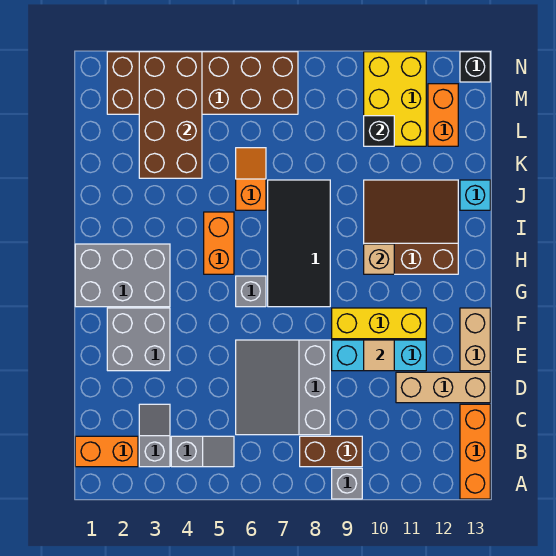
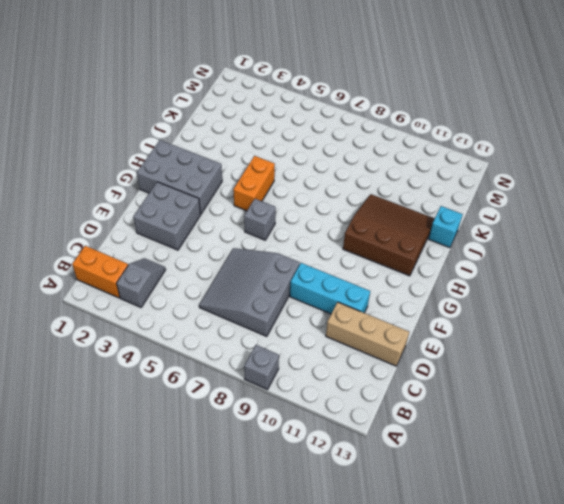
none -> orange brick A13:C13 level 1
none -> grey slope B4:B5 level 1 top 4
none -> brown brick B8:B9 level 1

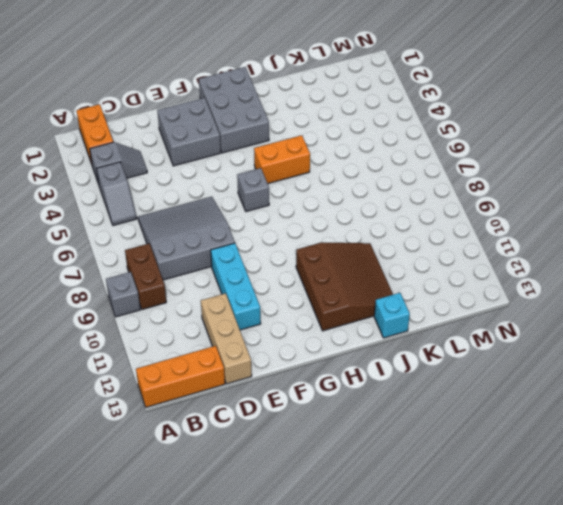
none -> tan brick E13:F13 level 1
none -> yellow brick F9:F11 level 1
none -> black tile G7:J8 level 1

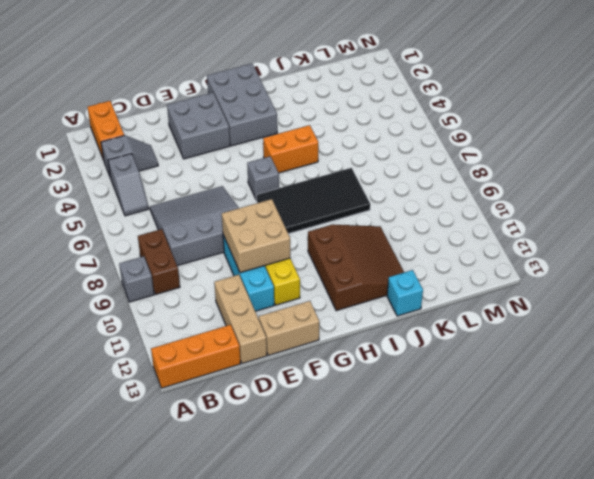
tan brick E9:F10 level 2 -> tan tile E10 level 2
none -> orange slope J6:K6 level 1 top J
none -> yellow brick L10:N11 level 1
none -> orange brick L12:M12 level 1

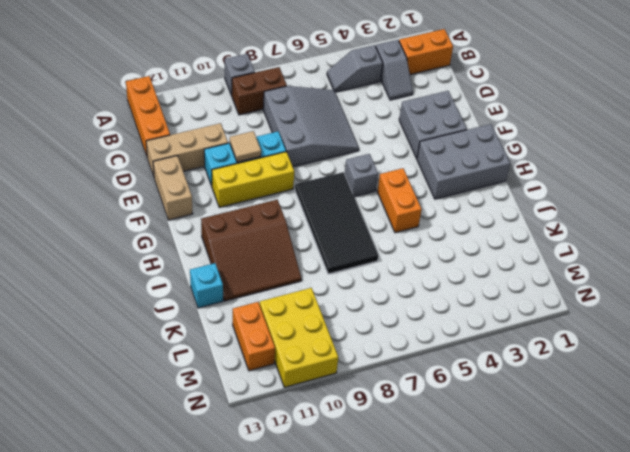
none -> orange slope J6:K6 level 1 top J
none -> brown brick M2:N7 level 1
none -> black brick N13 level 1

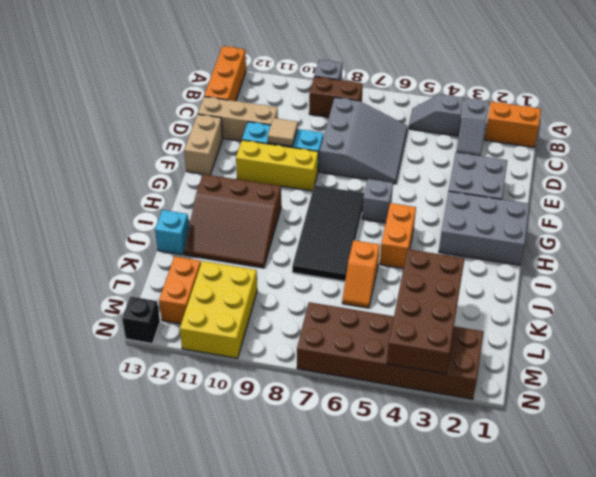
none -> tan brick H10 level 2
none -> black brick L10 level 2

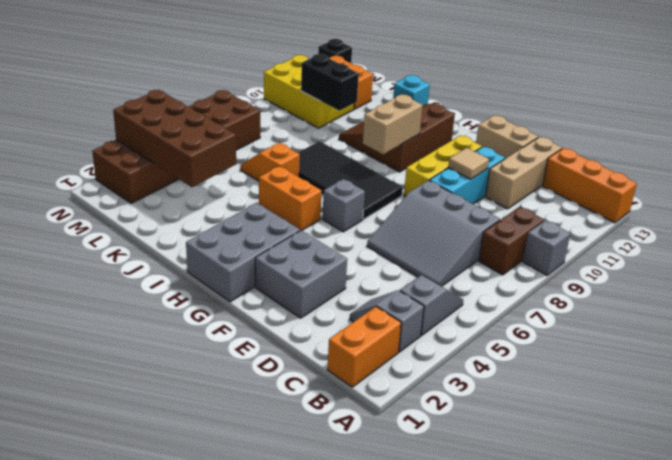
tan brick H9:H10 level 2 -> tan brick H10 level 2
black brick K10:L10 level 2 -> black brick L10 level 2

